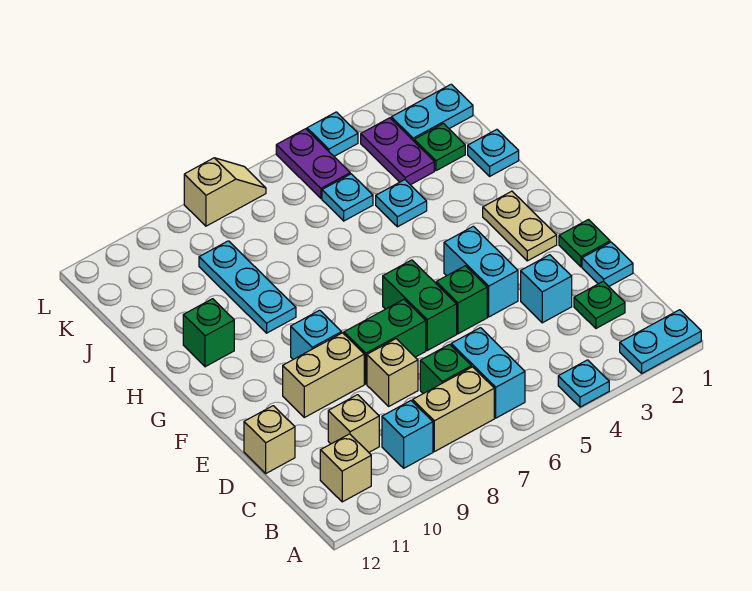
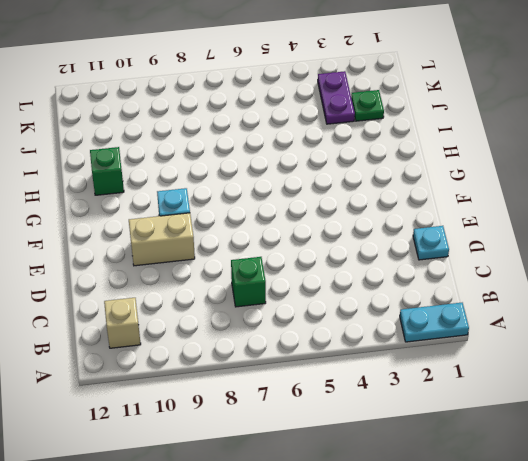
none -> cyan plate A4 level 1
none -> cyan brick B6:C6 level 1
none -> tan brick B7:B8 level 1
none -> cyan brick B9 level 1

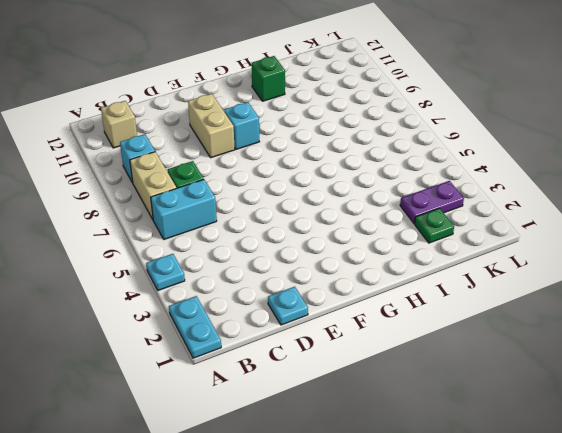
none -> green plate C2 level 1
none -> tan brick C10 level 1
none -> cyan brick D3 level 1
none -> tan brick D8 level 1

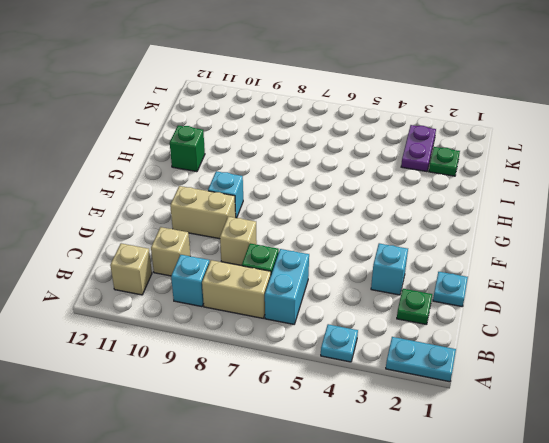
none -> tan brick D12 level 1
none -> green plate E1 level 1
none -> cyan brick E4:F4 level 1
none -> green brick E5 level 1

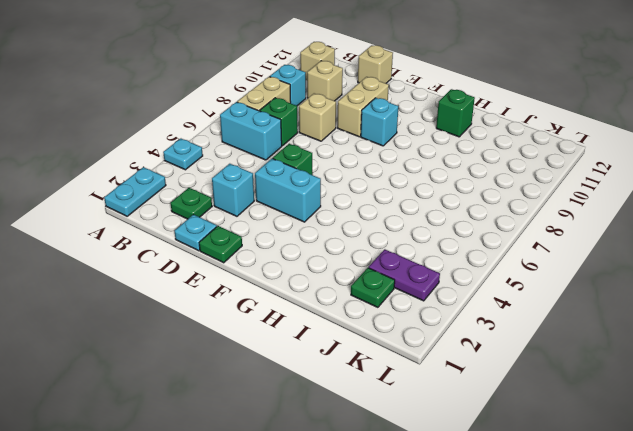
none -> green brick E6:F6 level 1
none -> green brick E7:E8 level 1
none -> tan plate F2:G2 level 1
none -> cyan plate H9:J9 level 1

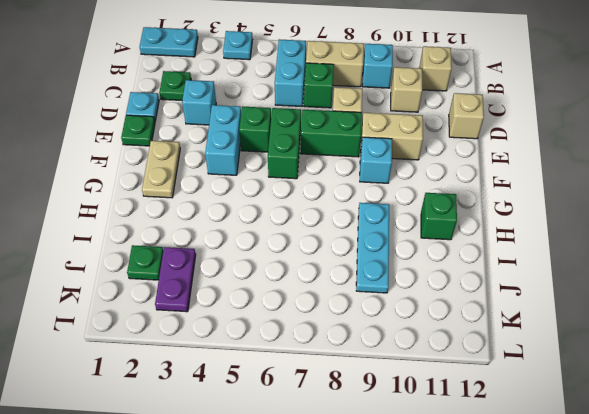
none -> cyan plate I1 level 1
none -> cyan plate I4 level 1
none -> cyan plate J5 level 1
none -> cyan plate K1:K2 level 1

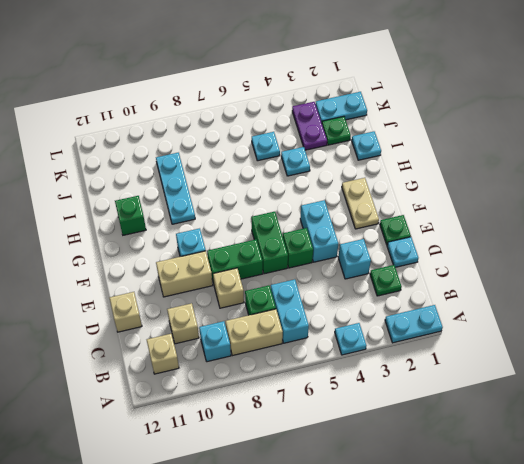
none -> purple plate K5:L5 level 1
none -> cyan plate L4 level 1
none -> tan slope L7:L8 level 1 top 8

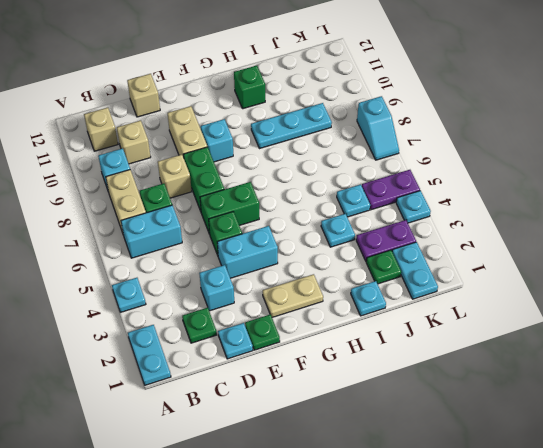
cyan slope L7:L8 level 1 top 8 -> tan slope L7:L8 level 1 top 8

